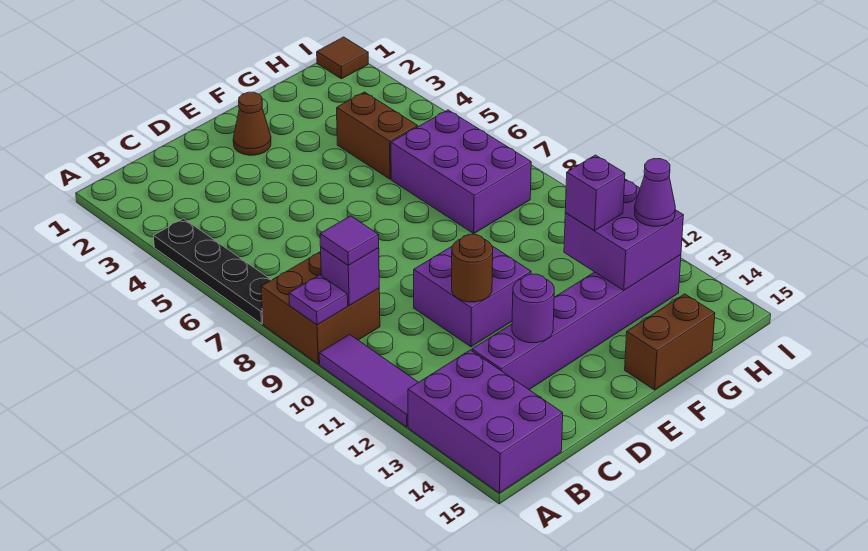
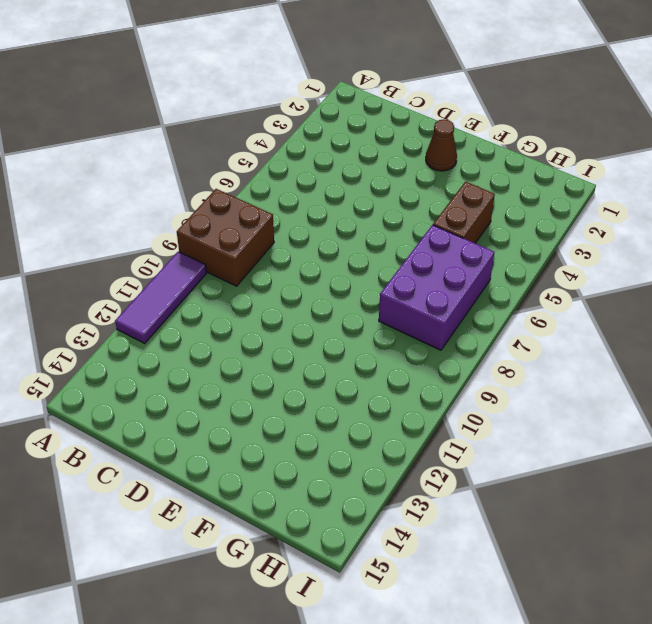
none -> black plate A4:A7 level 1
none -> purple brick A13:B15 level 1
none -> purple brick C13:H13 level 1

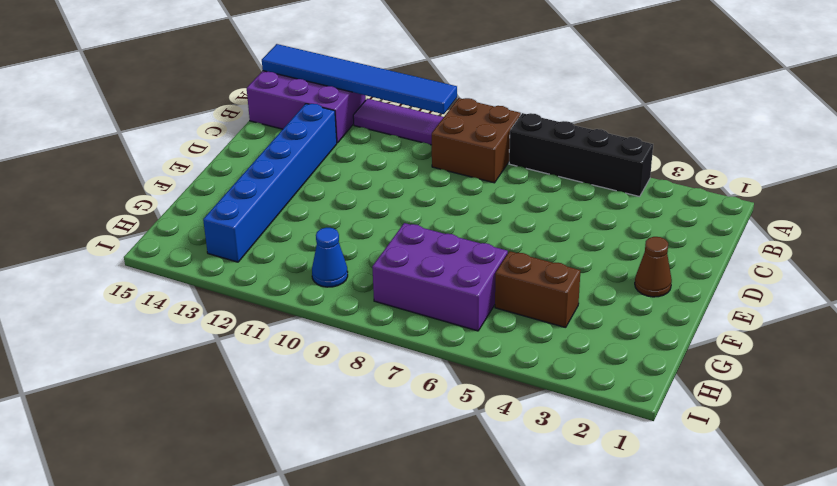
black brick A4:A7 level 1 -> black plate A4:A7 level 1
blue tile A10:A15 level 2 -> none
blue brick C13:H13 level 1 -> purple brick C13:H13 level 1
blue cone H10 level 1 -> none
none -> purple brick D10:E11 level 1
none -> brown brick F15:G15 level 1
none -> brown tile I1 level 1

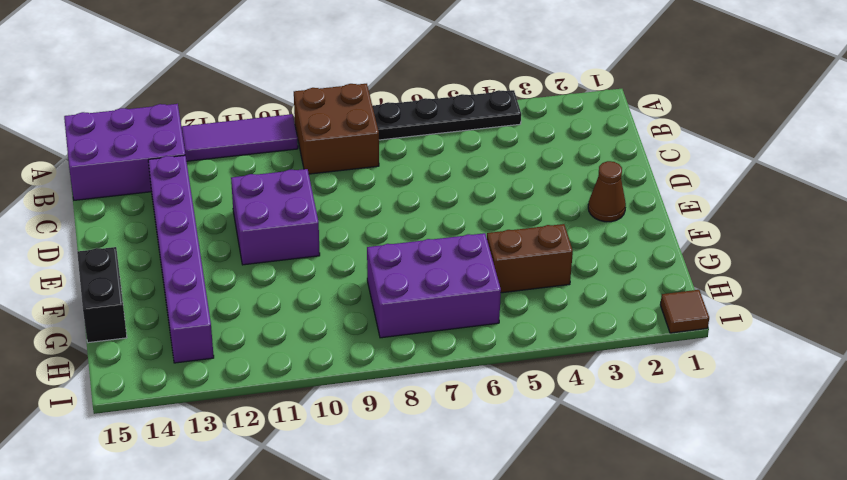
black brick F15:G15 level 1 -> brown brick F15:G15 level 1
none -> purple plate A9 level 2
none -> purple brick B9 level 2
none -> brown round brick D11 level 2

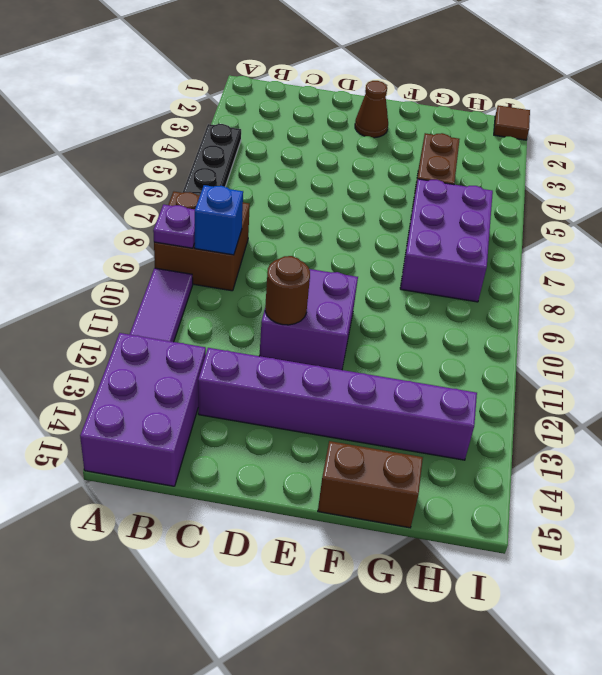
blue brick B9 level 2 -> purple brick B9 level 2
none -> purple round brick D13 level 2
none -> purple brick G12:H13 level 2
none -> purple tile B9 level 3

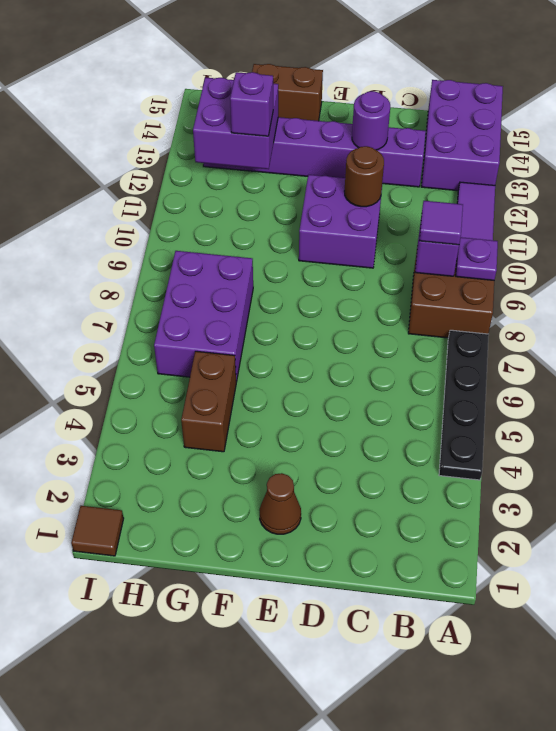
none -> purple cone H13 level 3

